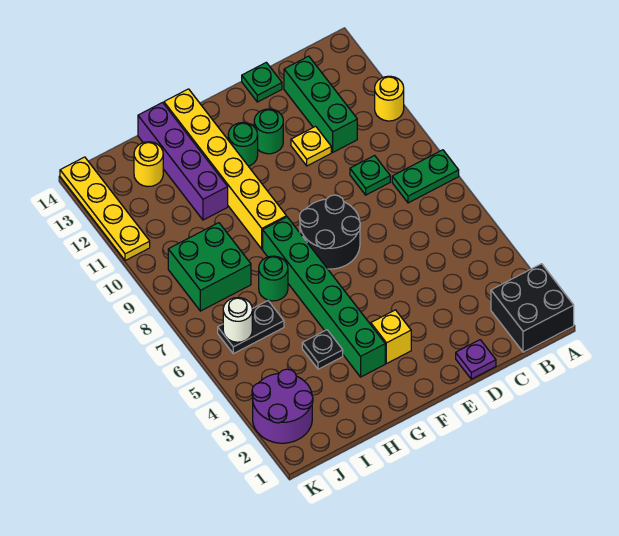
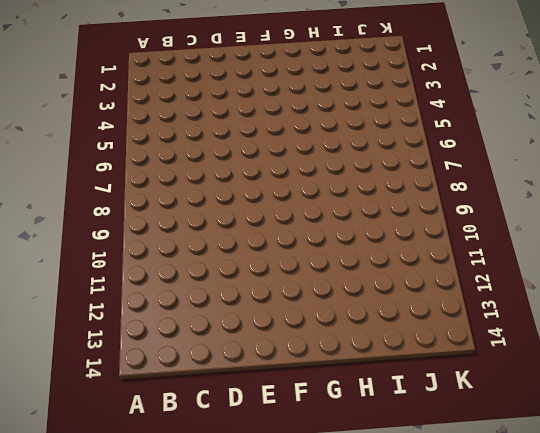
none -> black brick A1:B2 level 1
none -> green plate A8:B8 level 1
none -> yellow round brick A11 level 1

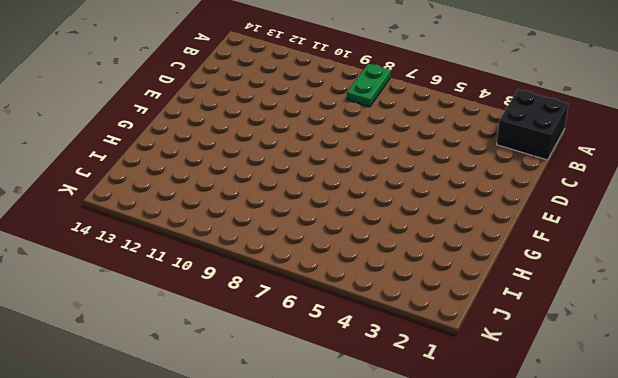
none -> yellow round brick A11 level 1
none -> green plate C9 level 1
none -> green brick C11:C13 level 1

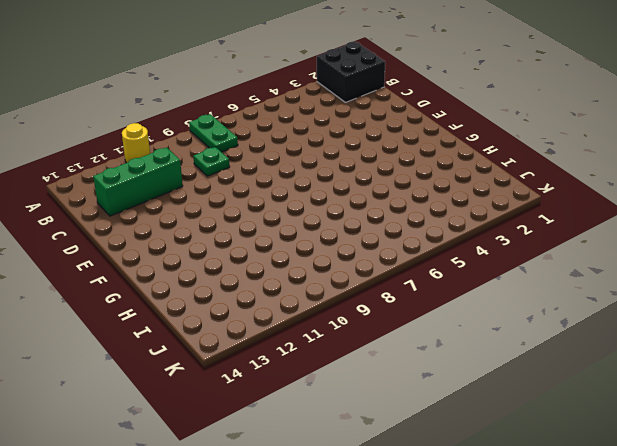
none -> purple plate D1 level 1
none -> yellow plate D11 level 1
none -> green plate D14 level 1

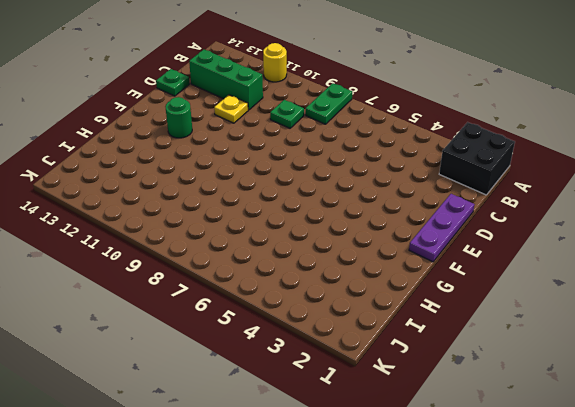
purple plate D1:F1 level 1 -> purple plate D1 level 1
none -> black round brick E7:F8 level 1
none -> green round brick E12 level 1
none -> yellow brick F3 level 1

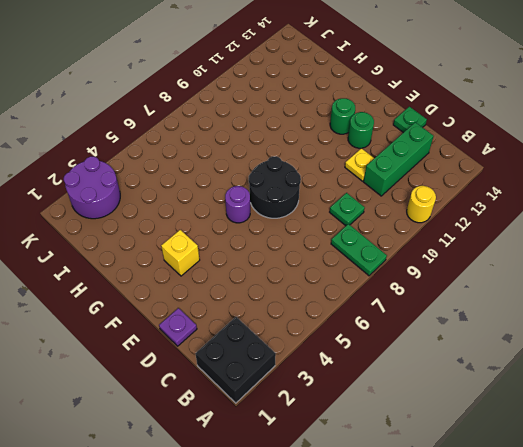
purple round brick F6 level 1 -> none
none -> green brick G3:G8 level 1
none -> yellow brick G9:G14 level 1
none -> black plate H4 level 1

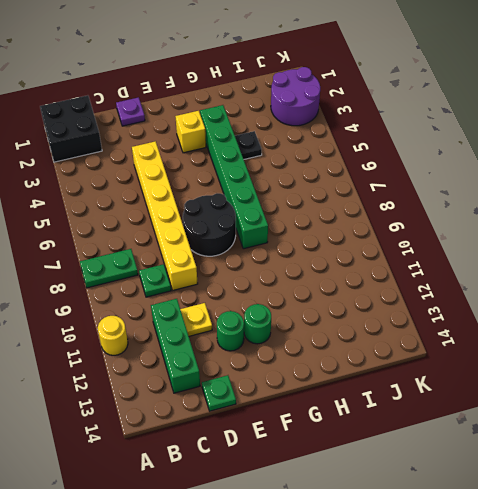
yellow brick D4:D9 level 1 -> yellow brick G9:G14 level 1
none -> green round brick H7 level 1
none -> purple brick H11:H14 level 1
none -> black plate I6:J6 level 1

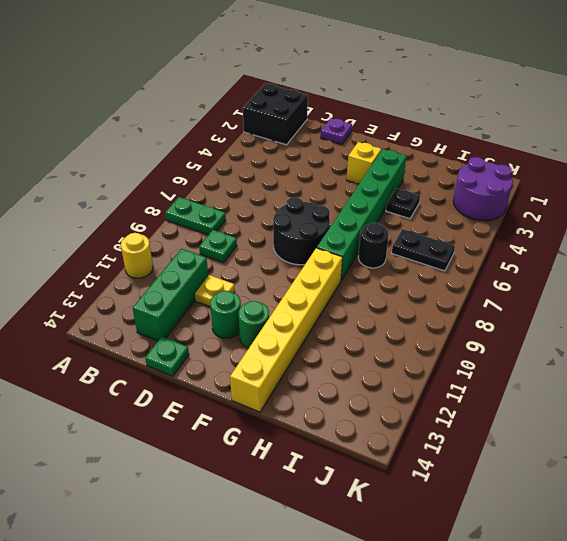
black round brick H7 level 1 -> green round brick H7 level 1
none -> purple brick H11:H14 level 1
none -> green brick I8:J9 level 1
none -> yellow round brick I13 level 1

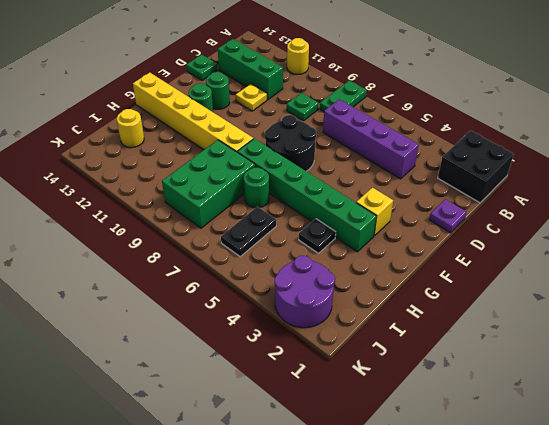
purple brick C4:C7 level 1 -> purple brick H11:H14 level 1
green brick H8:J9 level 1 -> green brick I8:J9 level 1
none -> yellow plate K11:K14 level 1
none -> white round brick J6 level 2

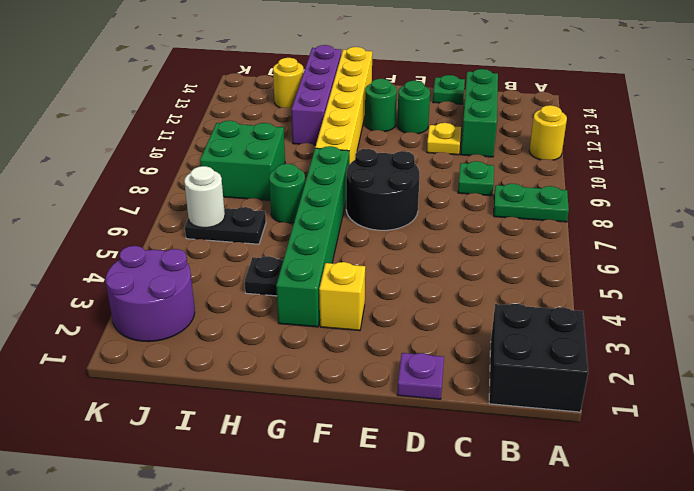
none -> yellow plate K11:K14 level 1

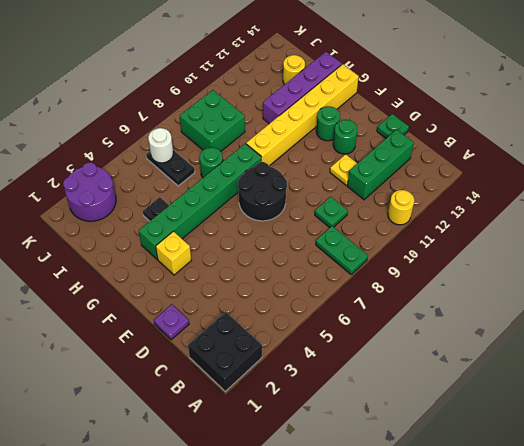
none -> yellow plate K11:K14 level 1

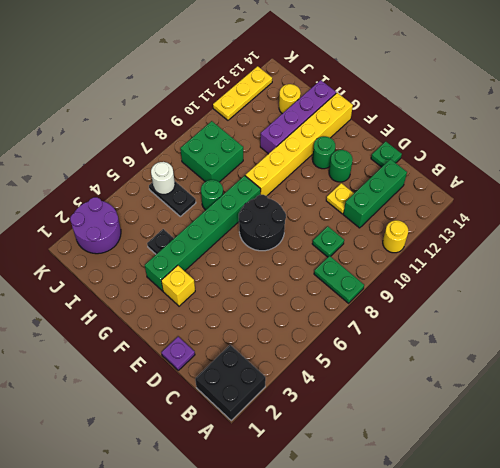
yellow plate K11:K13 level 1 -> yellow plate K11:K14 level 1

